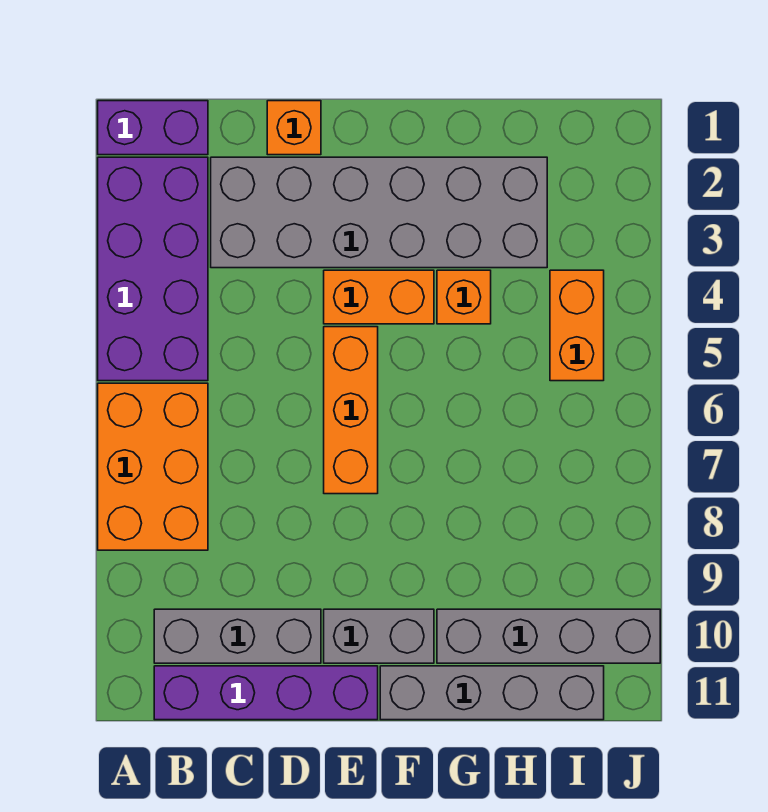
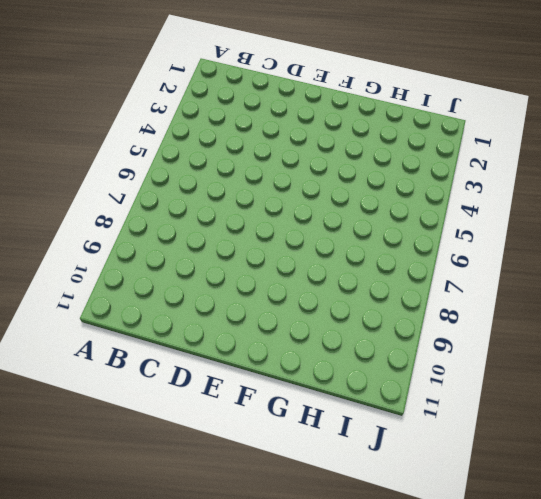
none -> purple brick A1:B1 level 1
none -> purple brick A2:B5 level 1
none -> orange brick A6:B8 level 1

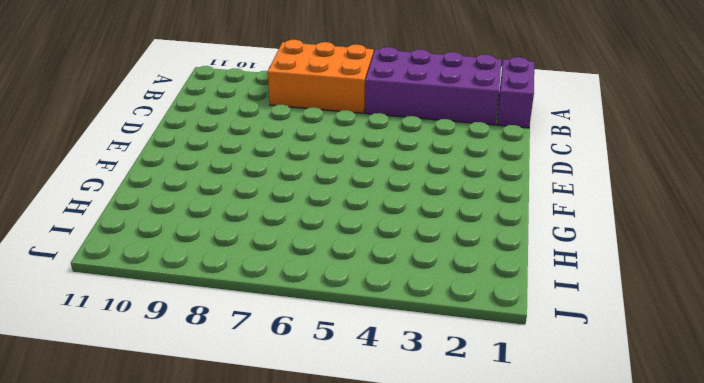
none -> grey brick B10:D10 level 1
none -> purple brick B11:E11 level 1
none -> grey brick C2:H3 level 1

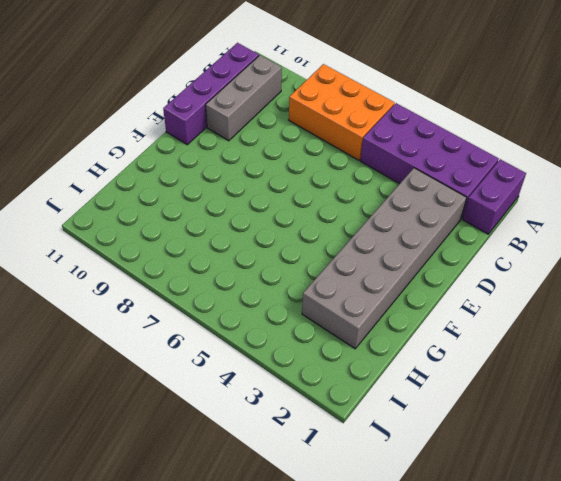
none -> orange brick D1 level 1
none -> orange brick E4:F4 level 1
none -> orange brick E5:E7 level 1

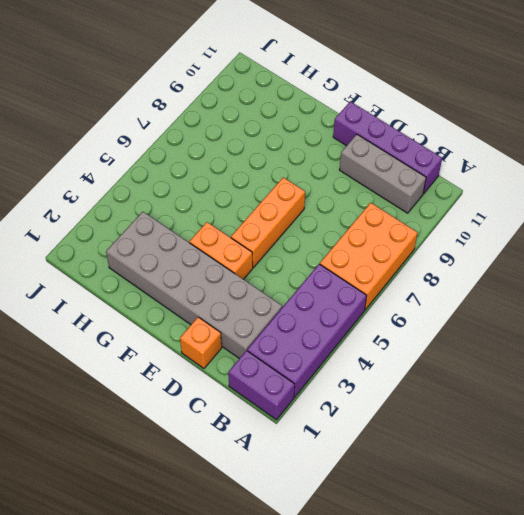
none -> grey brick E10:F10 level 1
none -> grey brick F11:I11 level 1
none -> orange brick G4 level 1

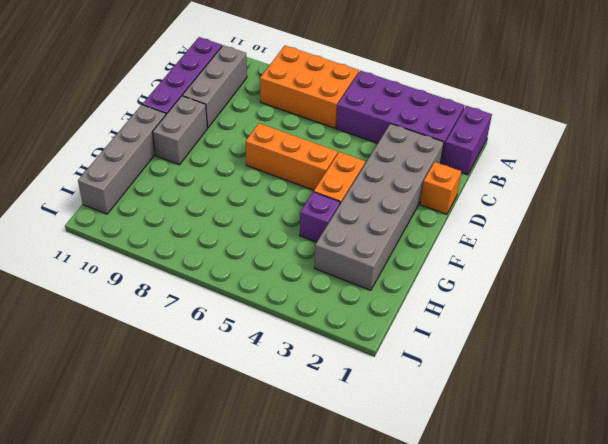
purple brick G4 level 1 -> orange brick G4 level 1
none -> grey brick G10:J10 level 1
none -> orange brick I4:I5 level 1

